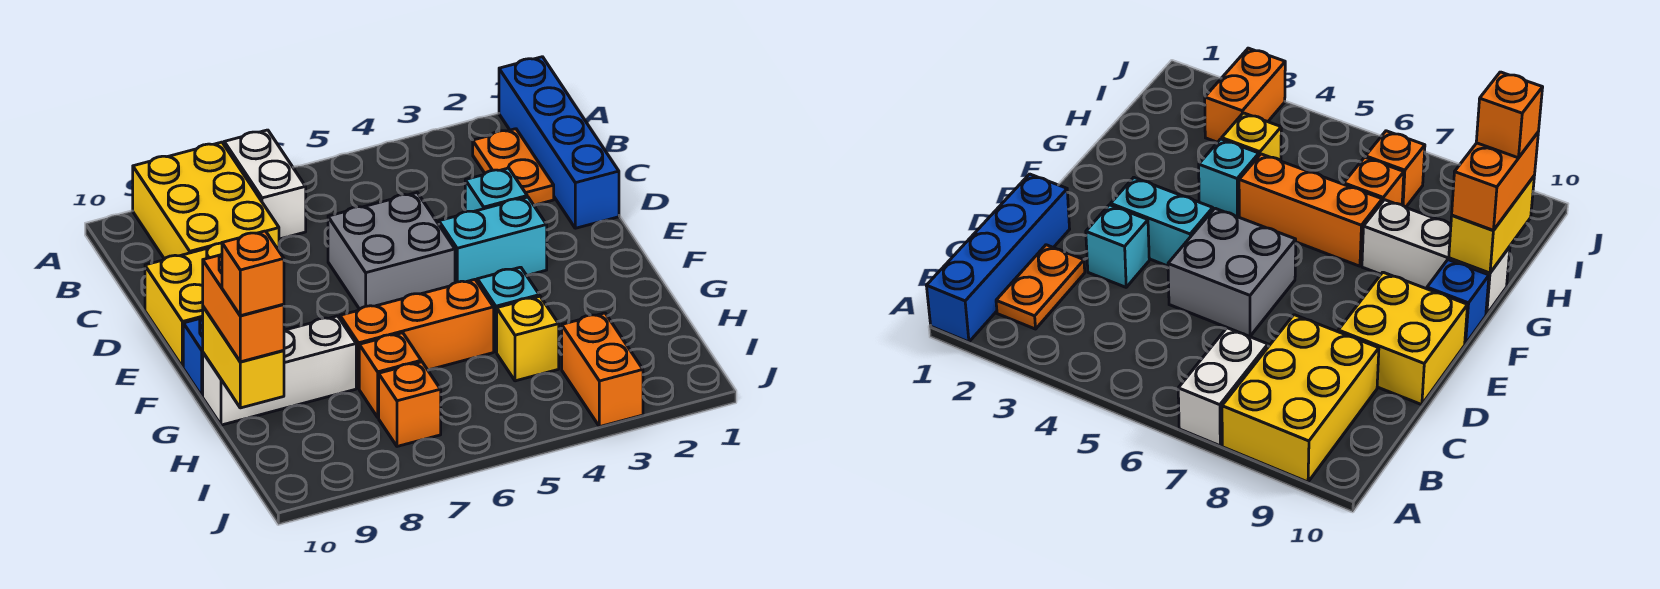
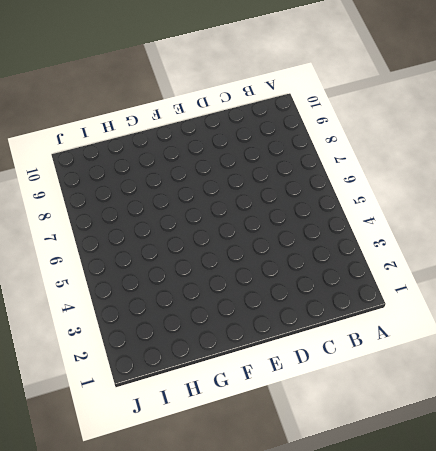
none -> blue brick A1:D1 level 1
none -> white brick A7:B7 level 1
none -> yellow brick A8:C9 level 1

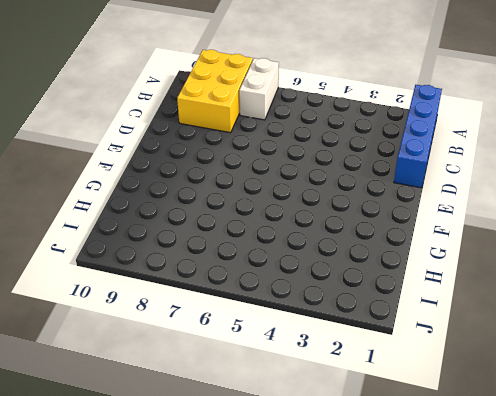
none -> orange plate B2:C2 level 1
none -> cyan brick D3 level 1
none -> grey brick D5:E6 level 1

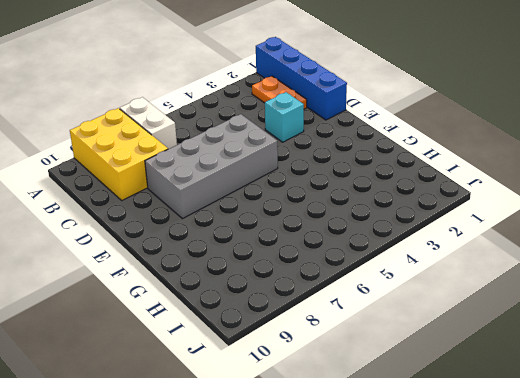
grey brick D5:E8 level 1 -> grey brick D5:E6 level 1
none -> yellow brick D9:E10 level 1
none -> cyan brick E3:E4 level 1
none -> blue brick F10 level 1

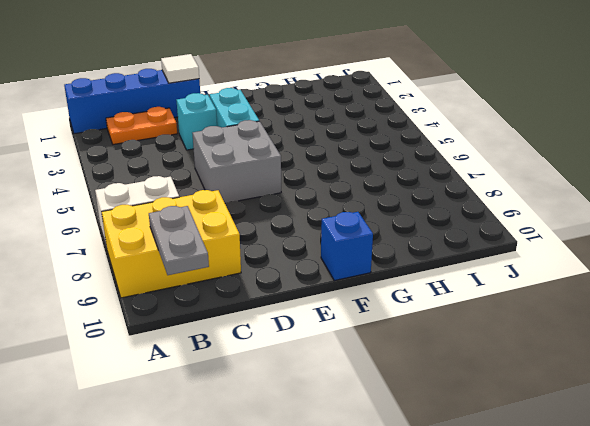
grey plate B9:B10 level 2 -> none
white tile D1 level 2 -> none
none -> yellow brick D9:E10 level 1
none -> cyan brick G4 level 1
none -> orange brick G5:G7 level 1

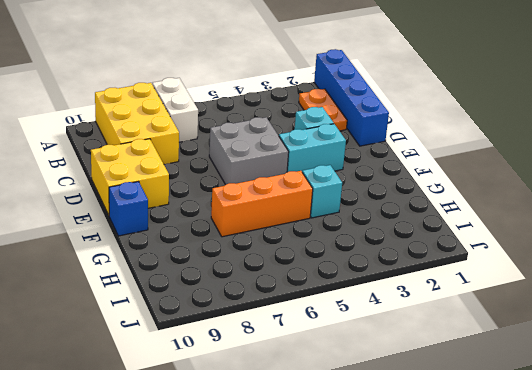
none -> white brick G8:G10 level 1
none -> yellow brick H4 level 1
none -> orange brick H7 level 1

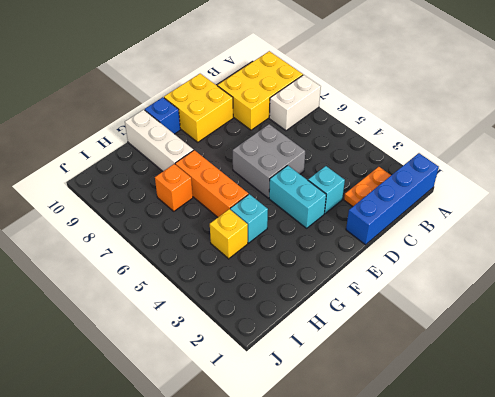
none -> orange brick I3:J3 level 1
none -> orange brick I7 level 1
none -> yellow brick G10:H10 level 2

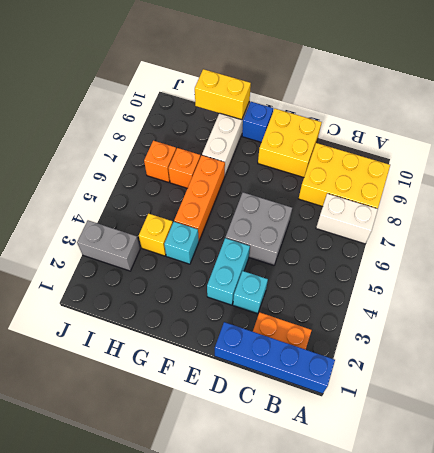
grey brick I3:J3 level 1 -> orange brick I3:J3 level 1
none -> orange brick G10:H10 level 3
none -> orange brick H10 level 4

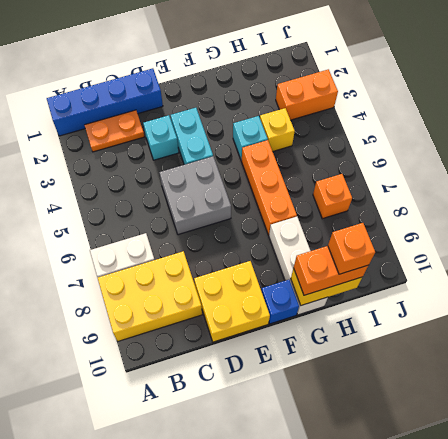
none -> orange brick H7 level 1

